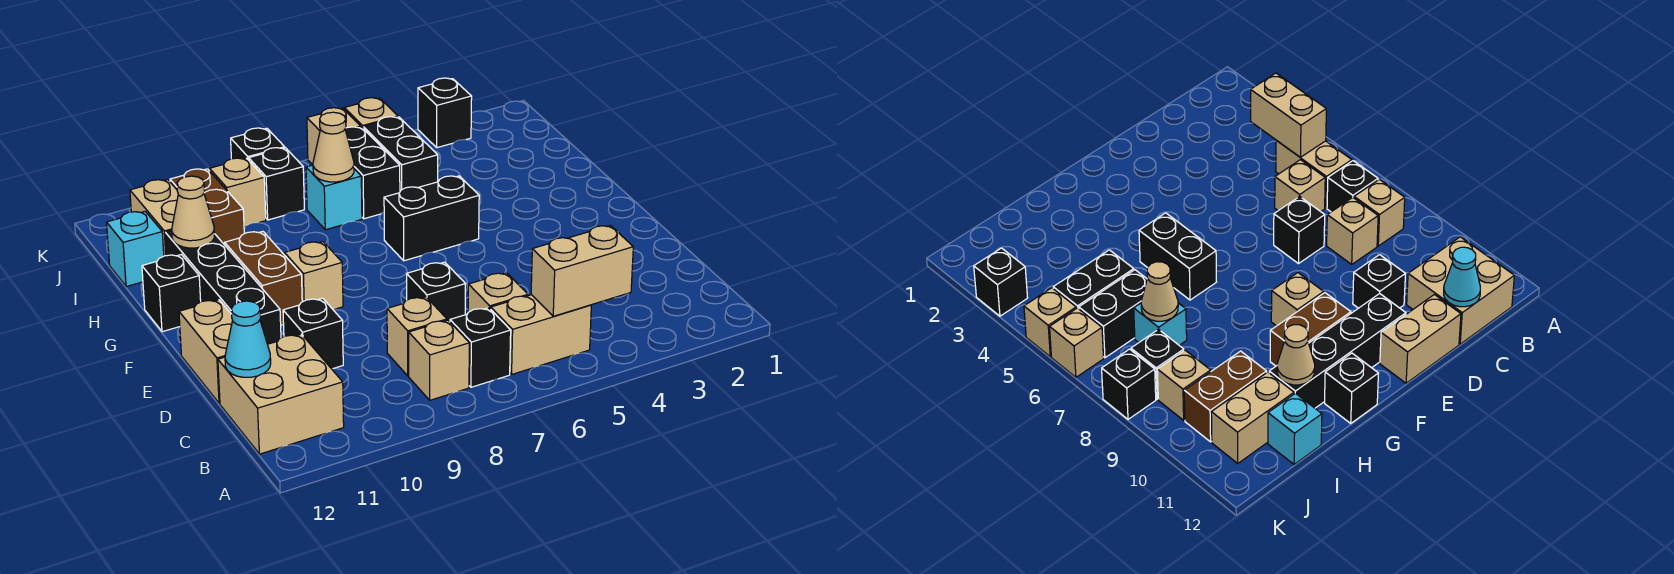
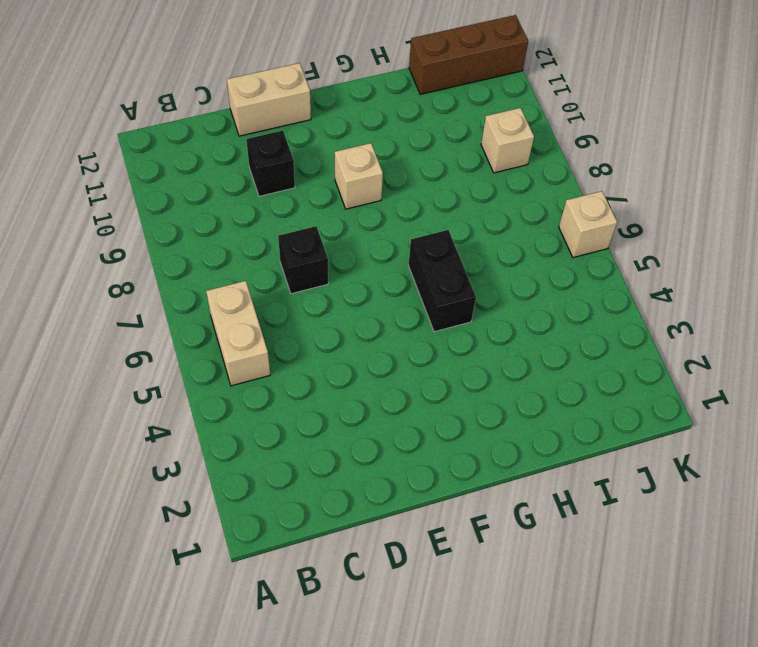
brown brick I12:K12 level 1 -> cyan brick I12 level 1
none -> black brick B7 level 1
none -> tan brick B8 level 1
none -> tan brick B11:C12 level 1
none -> tan brick C6 level 1

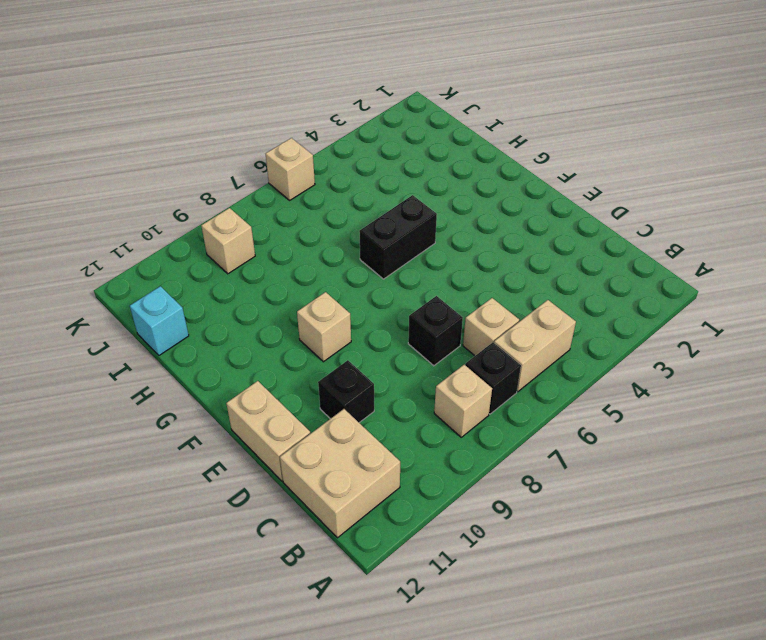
none -> tan brick C8 level 1
none -> black brick E11:H11 level 1
none -> brown brick F10:G10 level 1
none -> black brick G12 level 1

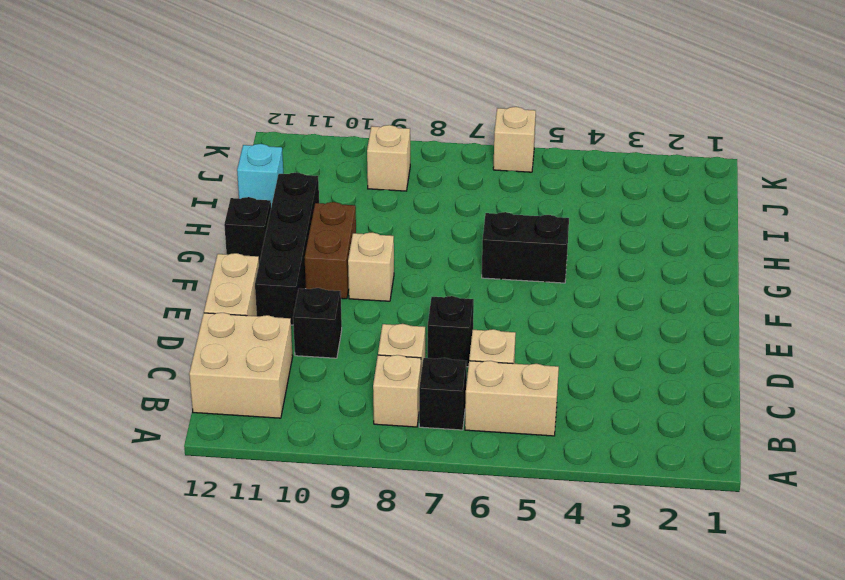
none -> black brick I5:J5 level 1
none -> black brick I6:J6 level 1
none -> cyan brick I7 level 1
none -> brown brick I10:J10 level 1

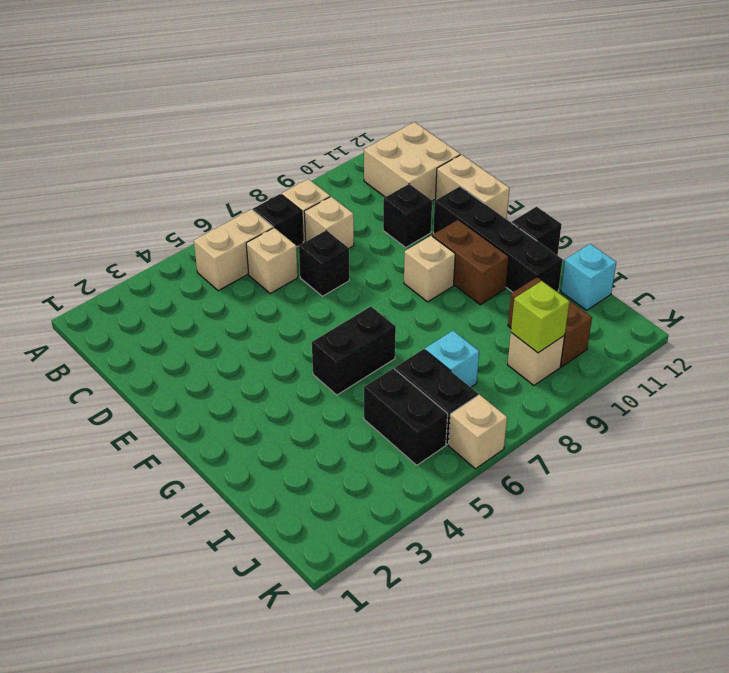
lime brick J9 level 2 -> none
none -> tan brick I11:J11 level 1
none -> black brick J8 level 1
none -> black brick K3 level 1
none -> tan brick K5 level 1

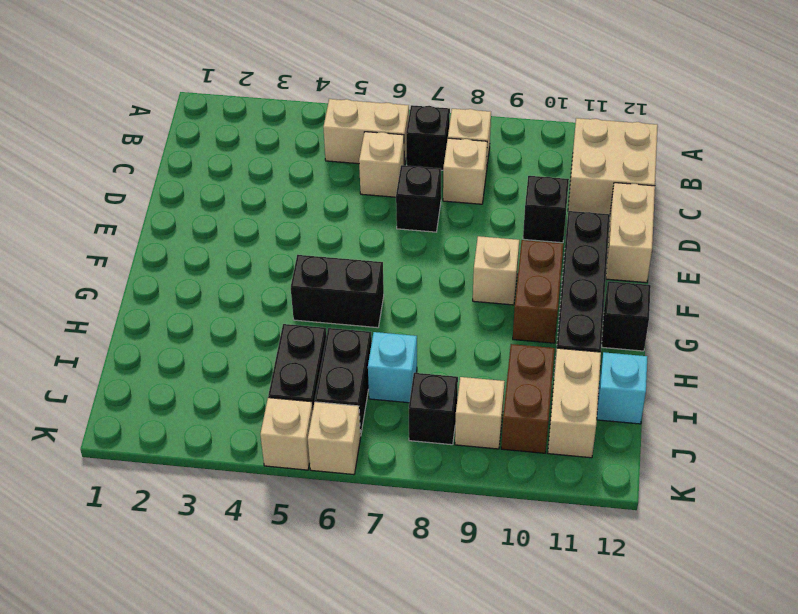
none -> black brick K3 level 1
none -> black brick K8 level 1
none -> tan brick B4:B5 level 2
none -> cyan cone C12 level 2

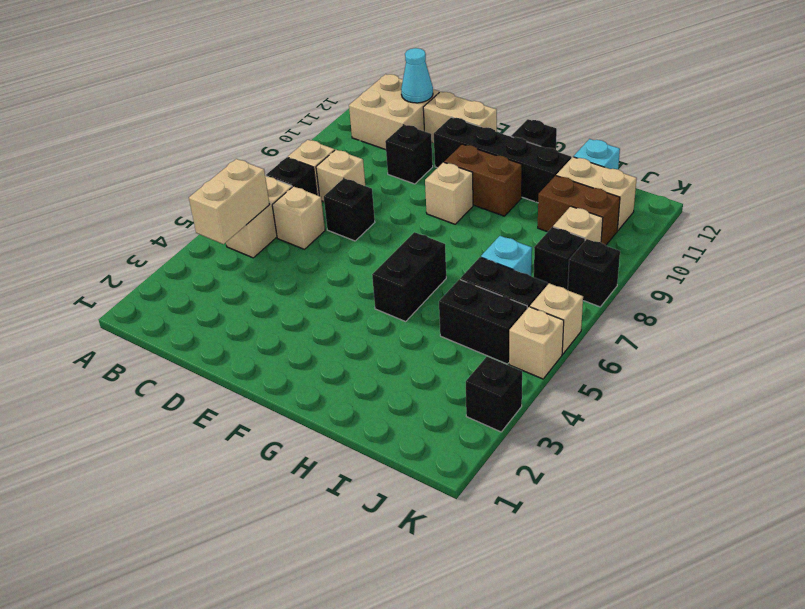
none -> tan cone H11 level 2
none -> tan cone I7 level 2

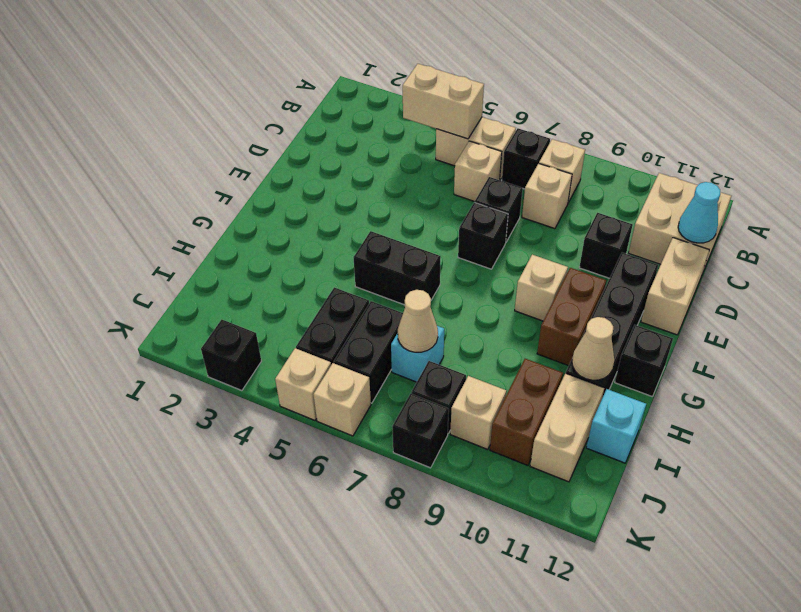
black brick E7 level 1 -> none

